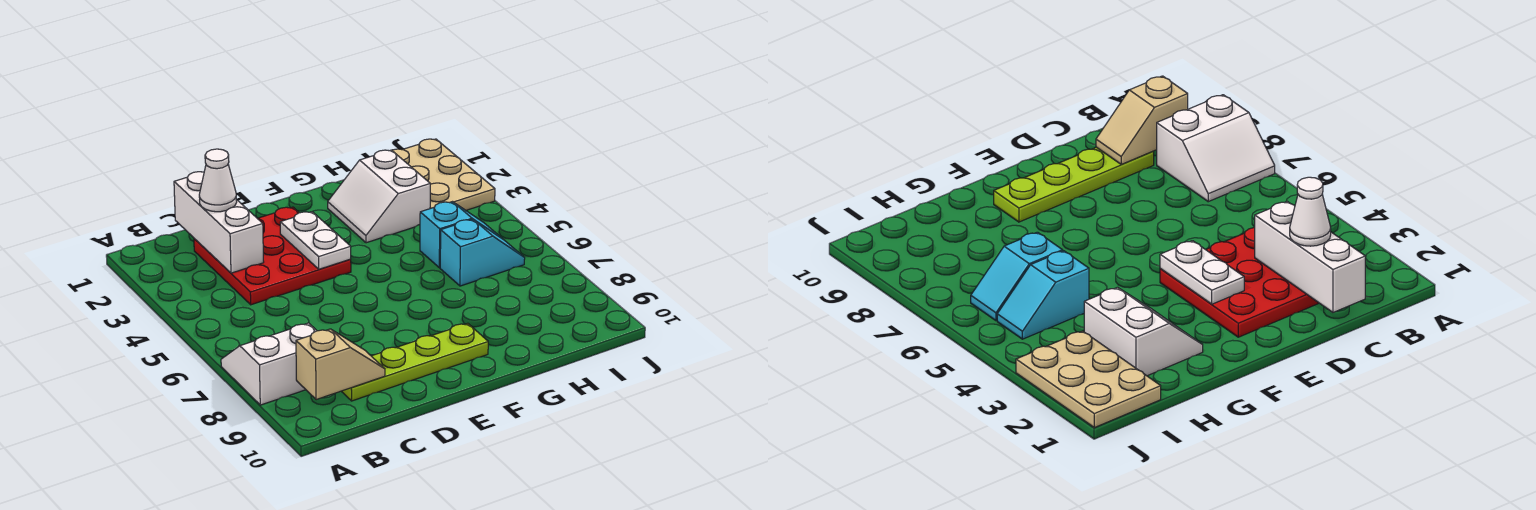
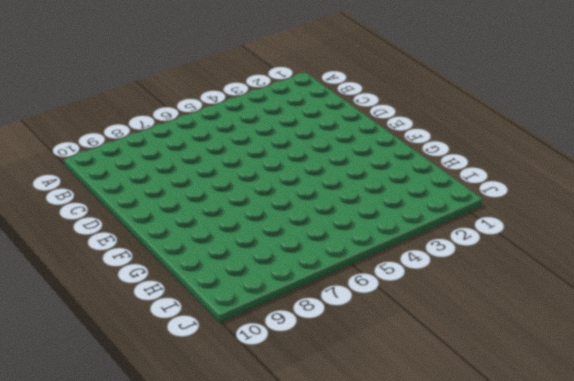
none -> white slope A7:B8 level 1 top 8
none -> red plate C2:E4 level 1

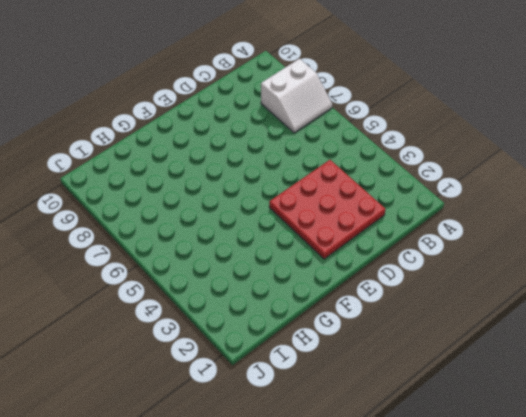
none -> lime plate C9:F9 level 1
none -> white slope G2:H3 level 1 top H

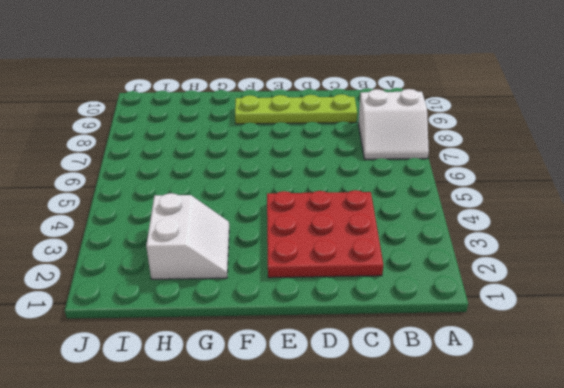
none -> cyan slope H5:I5 level 1 top H
none -> cyan slope H6:I6 level 1 top H

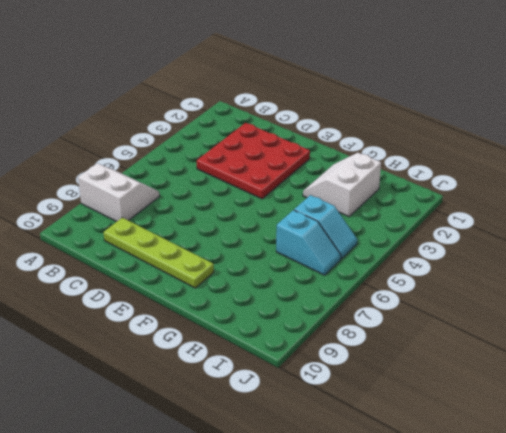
none -> tan plate I1:J3 level 1
none -> tan slope B9:C9 level 2 top B

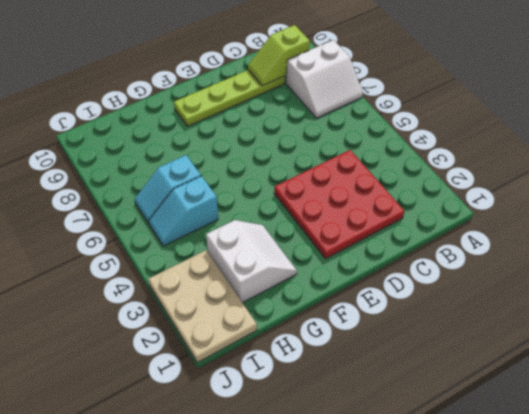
lime slope B9:C9 level 2 top B -> tan slope B9:C9 level 2 top B
none -> white brick C1:C3 level 2
none -> white plate E3:E4 level 2

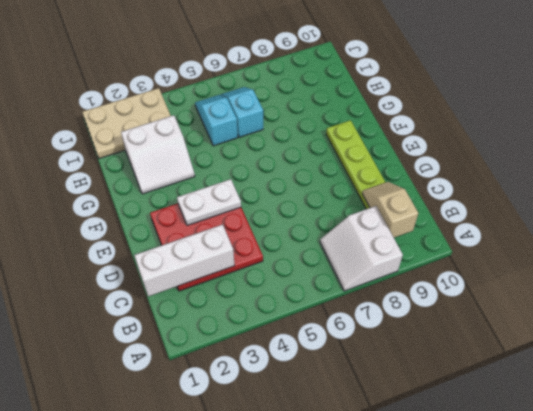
none -> white cone C2 level 3

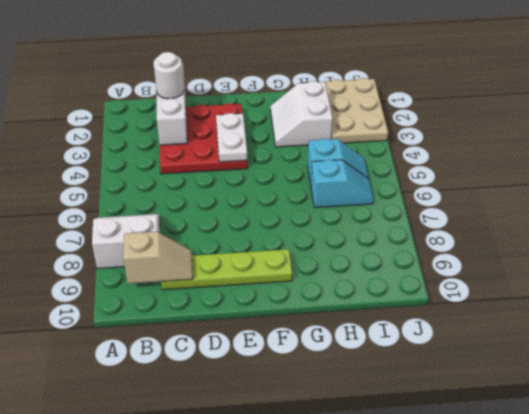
white round brick C2 level 3 -> white cone C2 level 3

